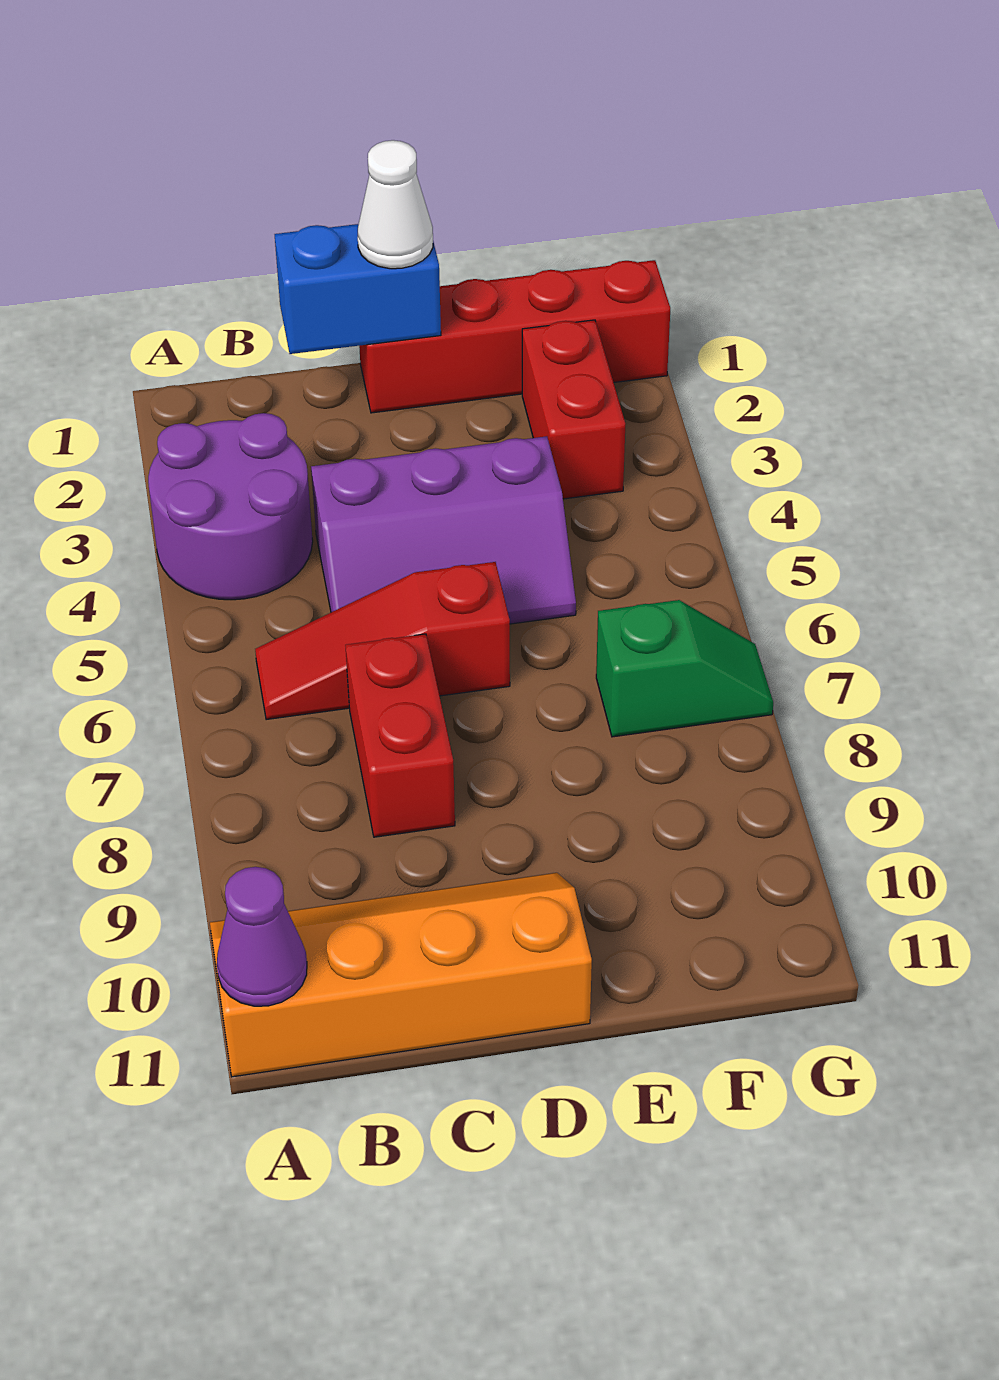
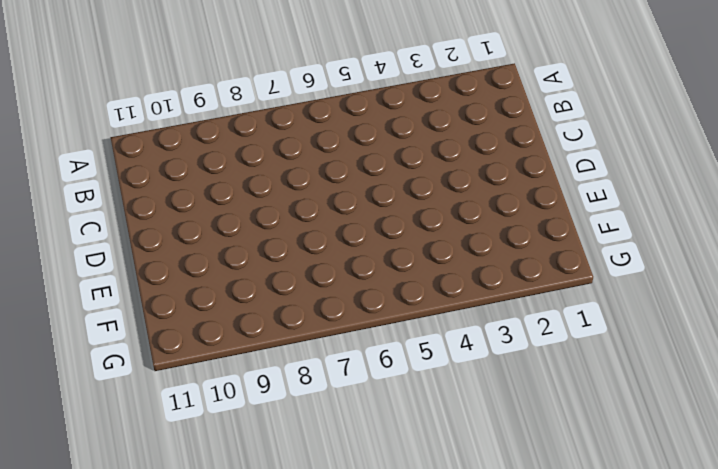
none -> purple round brick A3:B4 level 1
none -> orange slope A10:D11 level 1 top 11

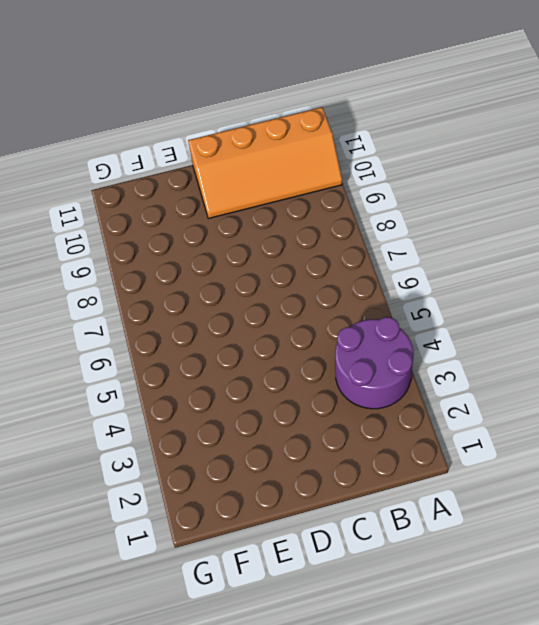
none -> red slope B6:D6 level 1 top D
none -> purple slope C4:E5 level 1 top 4

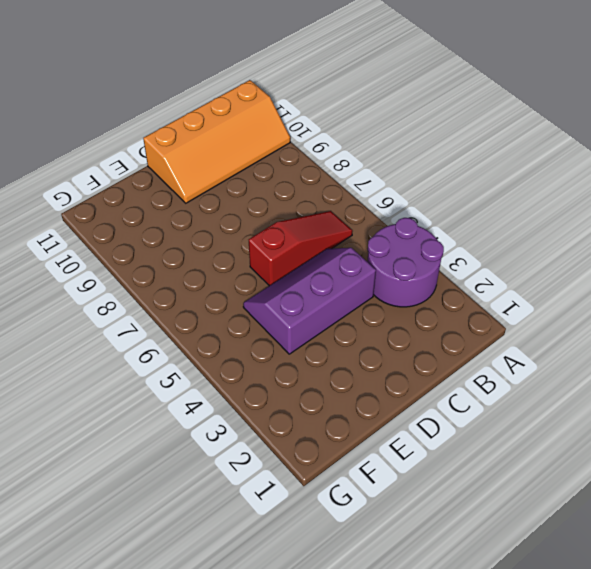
none -> red brick C7:C8 level 1
none -> red brick D1:G1 level 1

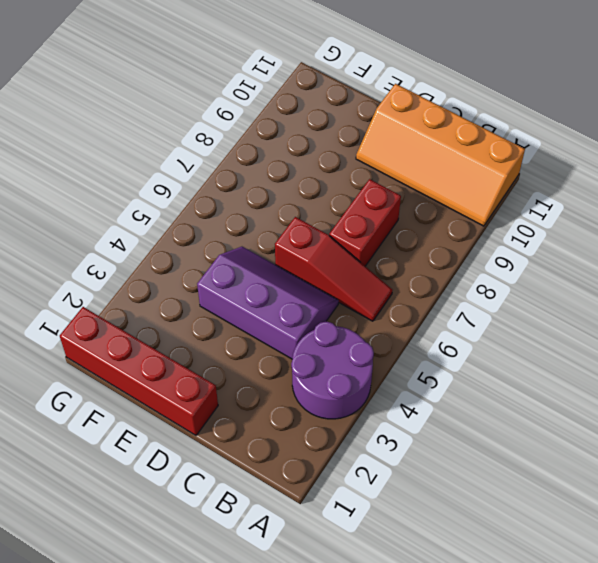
none -> red brick F2:F3 level 1
none -> green slope F7:G7 level 1 top F

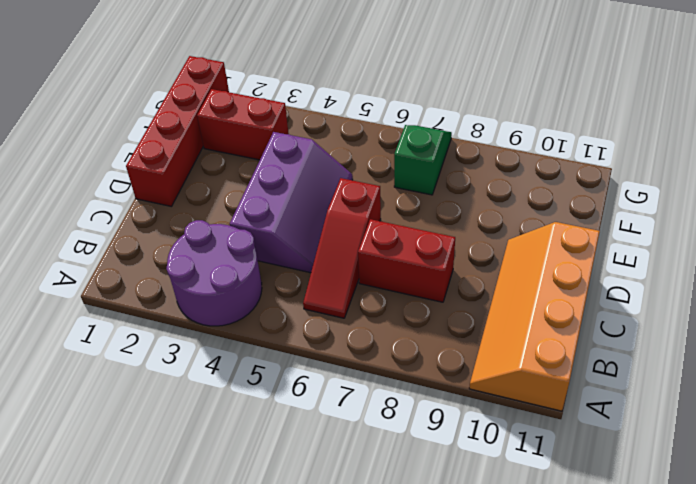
none -> purple cone A11 level 2
none -> blue brick C1:D1 level 2

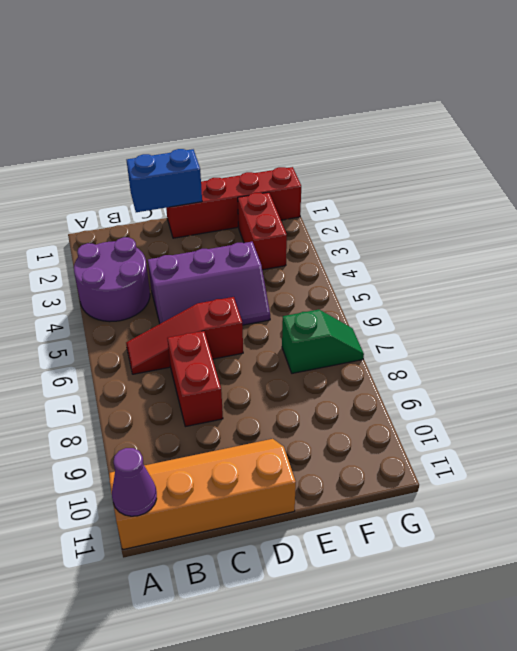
none -> white cone D1 level 3

